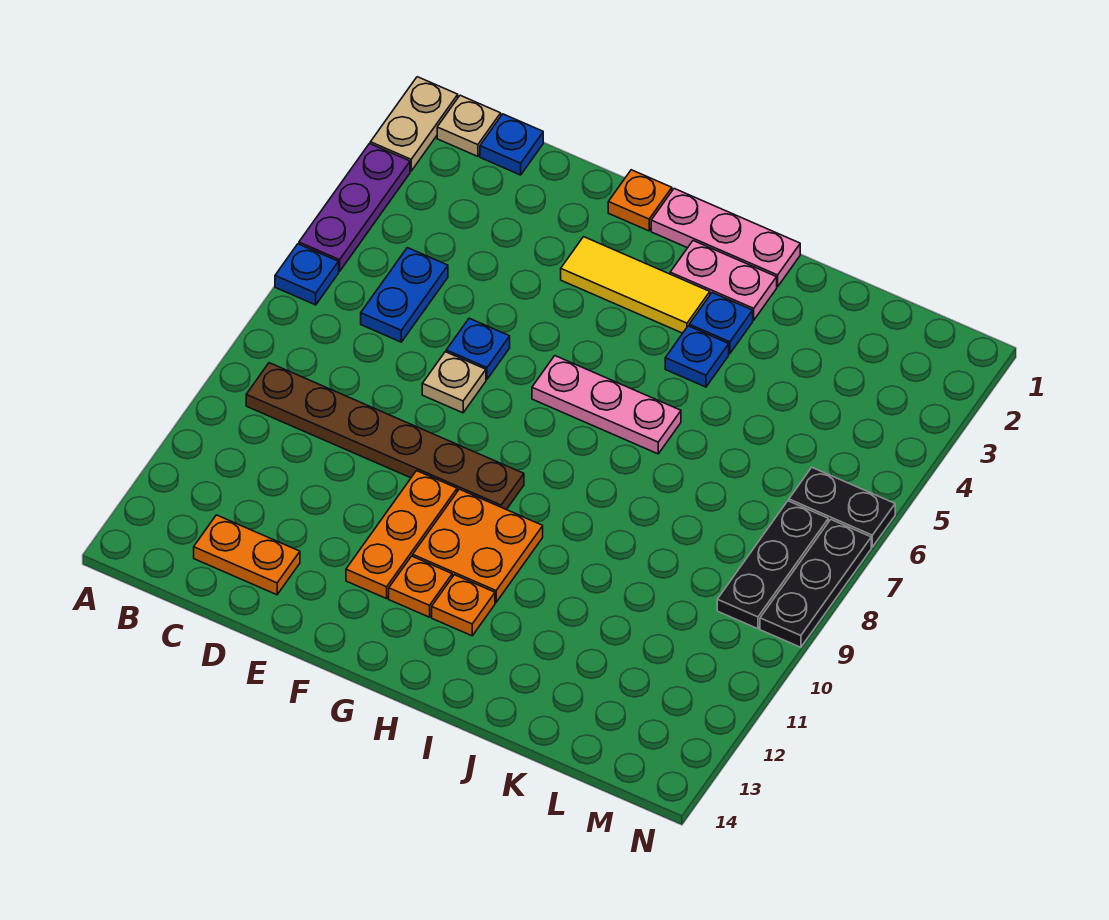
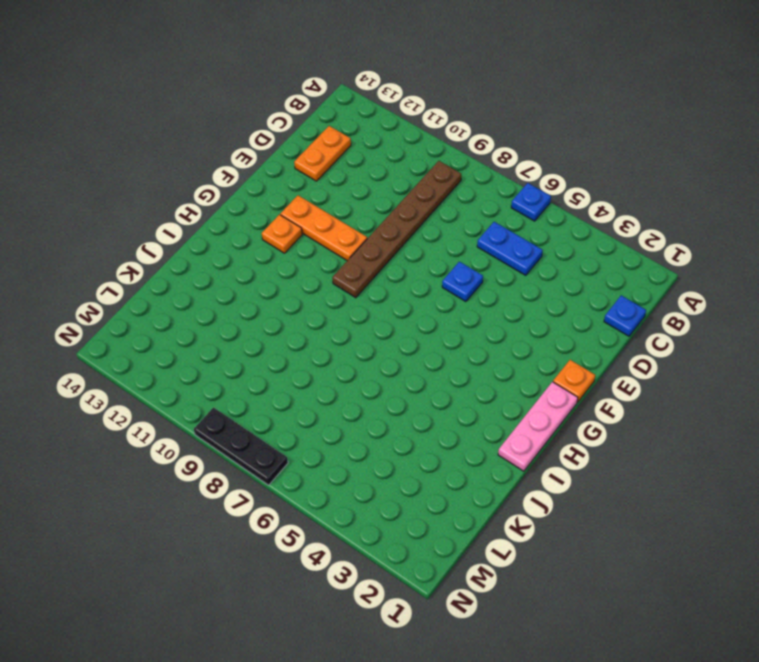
none -> tan plate A1:A2 level 1
none -> purple plate A3:A5 level 1
none -> tan plate B1 level 1

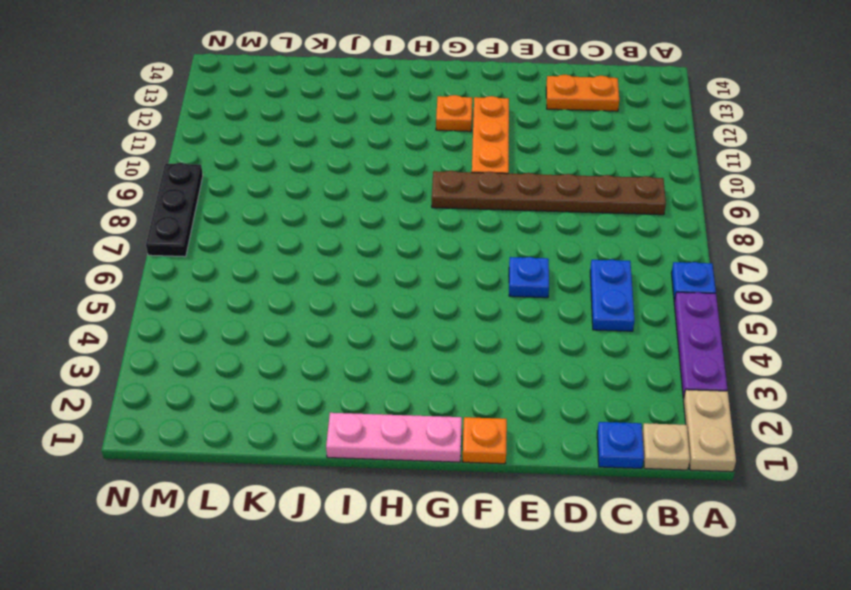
none -> tan plate E7 level 1
none -> yellow tile F3:H3 level 1
none -> pink plate G6:I6 level 1

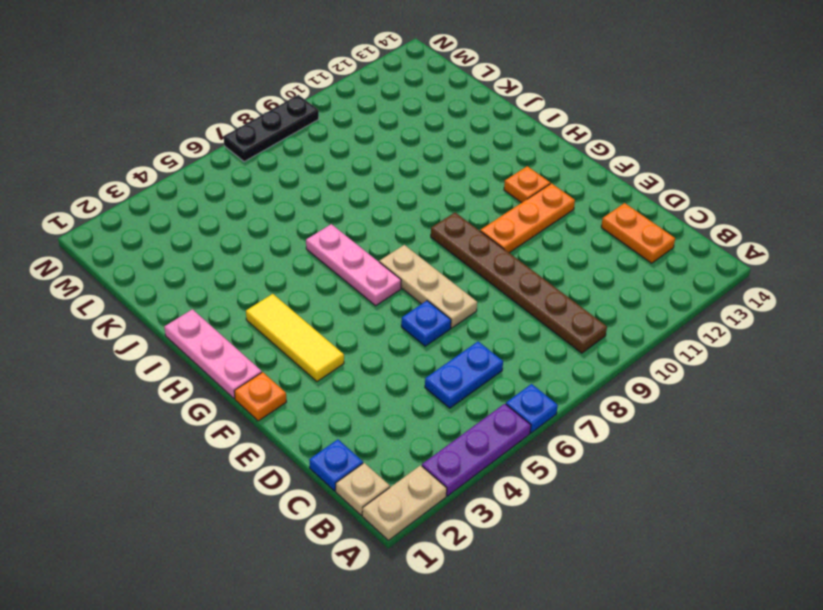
tan plate E7:G7 level 1 -> tan plate E7 level 1
none -> orange plate G10:H11 level 1
none -> pink plate H2:I2 level 1
none -> orange plate H12 level 1

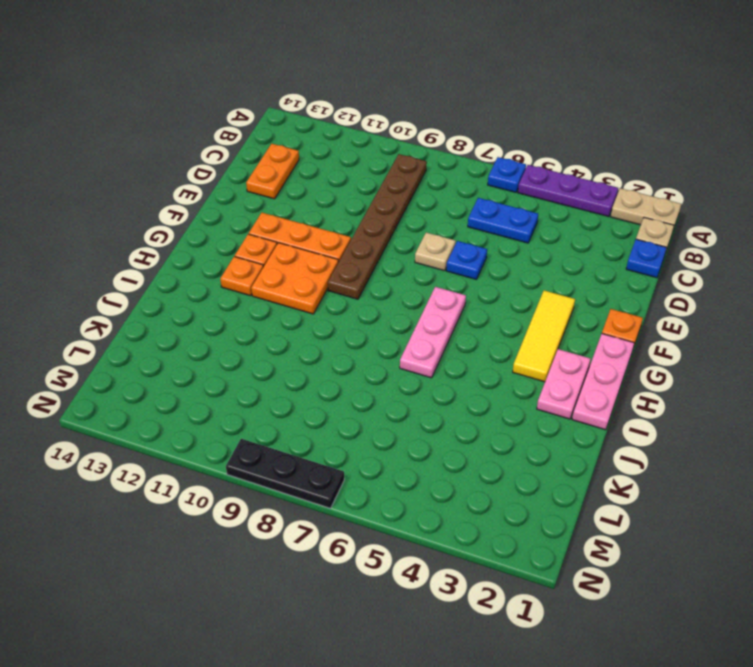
none -> blue plate I3 level 1
none -> blue plate I4 level 1
none -> black plate M6:N6 level 1

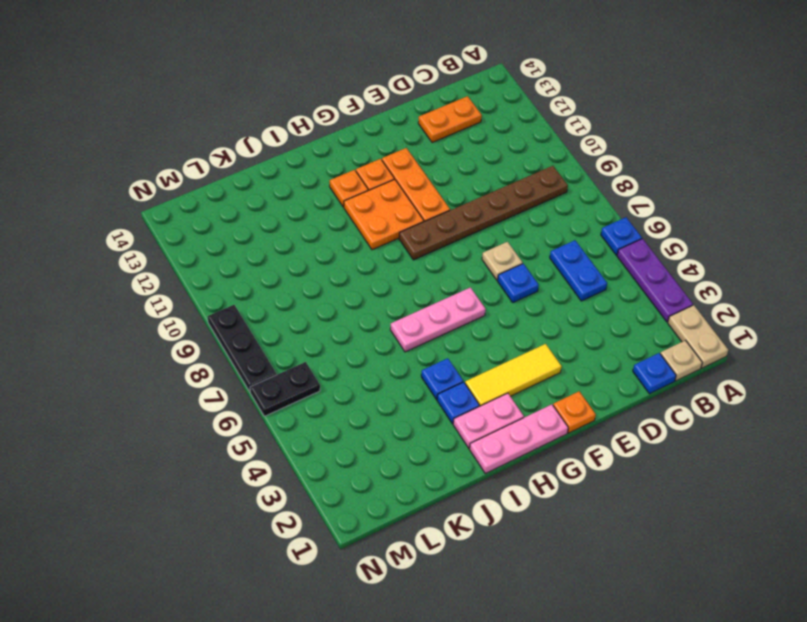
none -> black plate M7:M9 level 1

